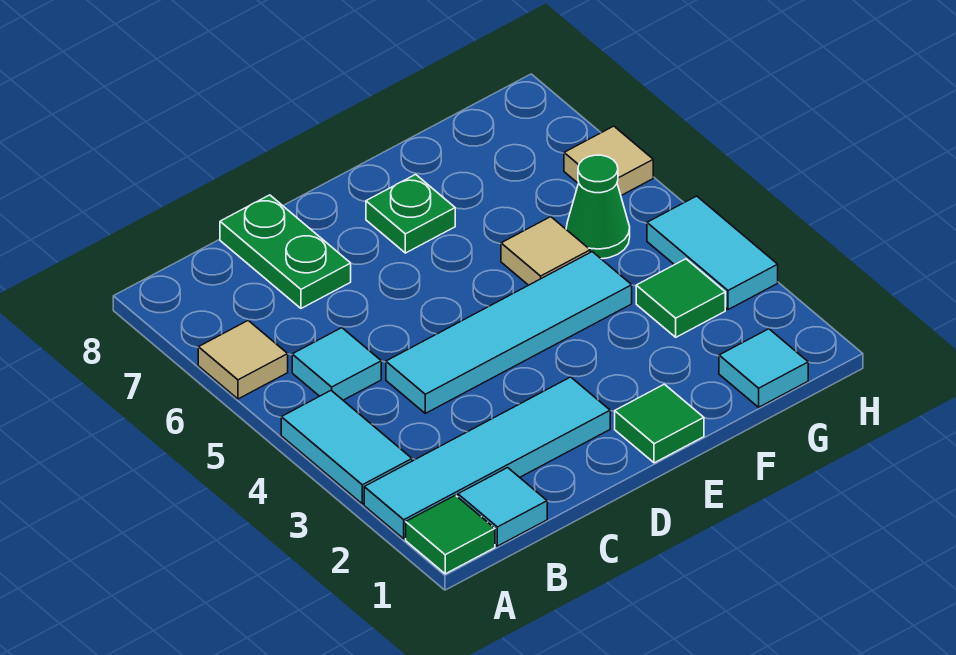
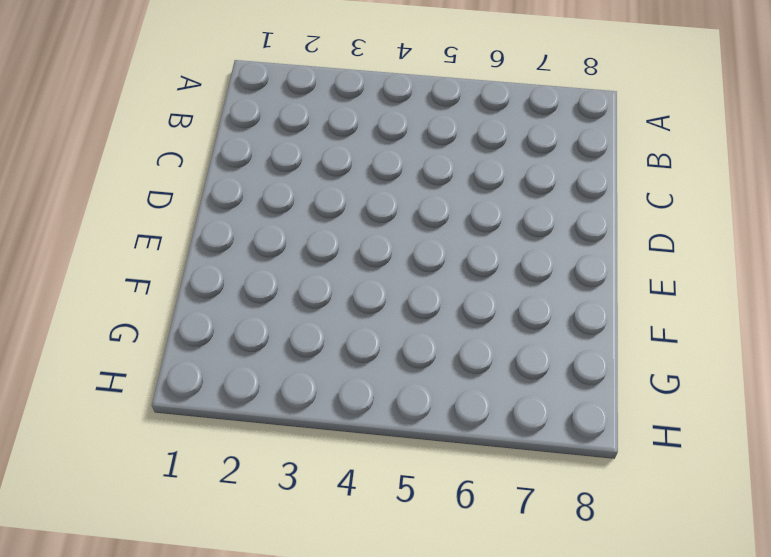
none -> green tile A1 level 1
none -> cyan tile A2:D2 level 1
none -> cyan tile A3:A4 level 1

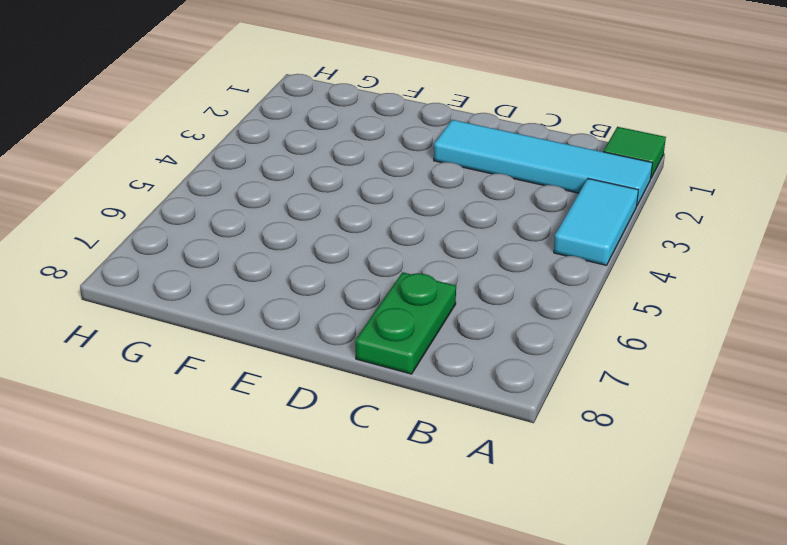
none -> tan tile A6 level 1
none -> cyan tile B1 level 1
none -> cyan tile B5 level 1

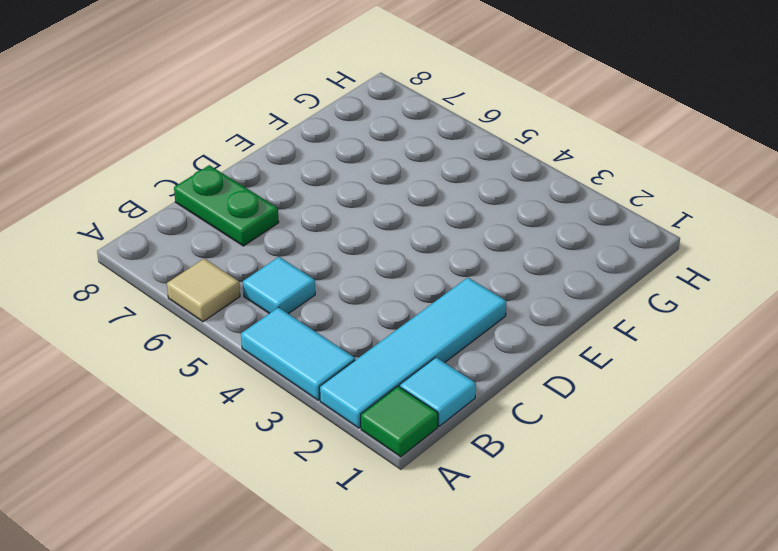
none -> cyan tile C4:F4 level 1
none -> green tile E1 level 1
none -> green plate E7 level 1

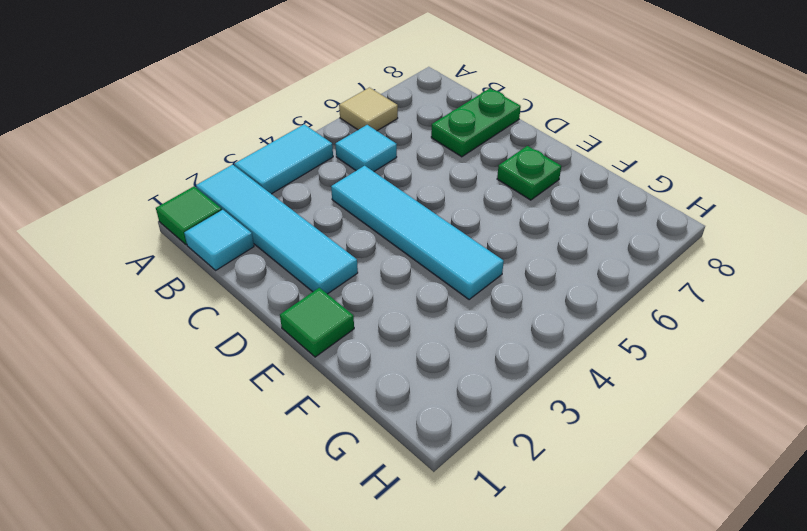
none -> tan tile F5 level 1
none -> cyan tile G1 level 1
none -> green tile G3 level 1

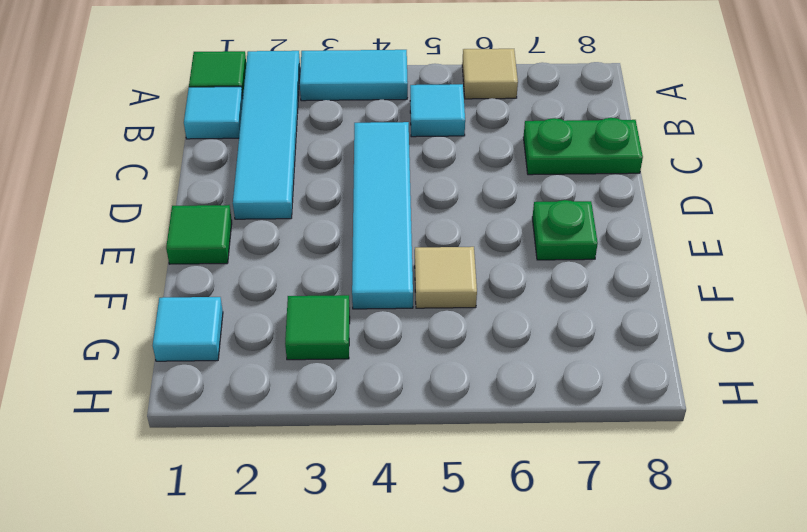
none -> green cone G5 level 1
none -> cyan tile H3:H4 level 1
none -> tan tile H6 level 1

